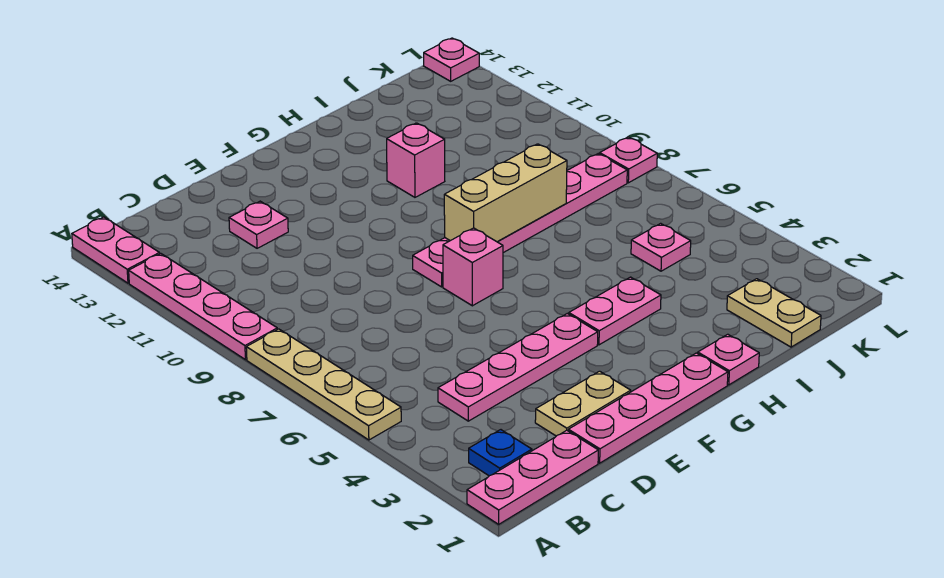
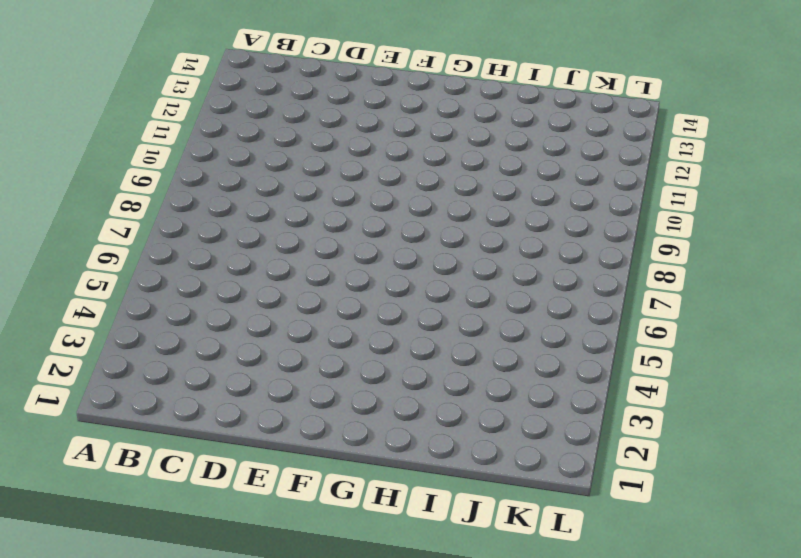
none -> pink plate A1:C1 level 1
none -> tan plate A5:A8 level 1
none -> pink plate A9:A12 level 1

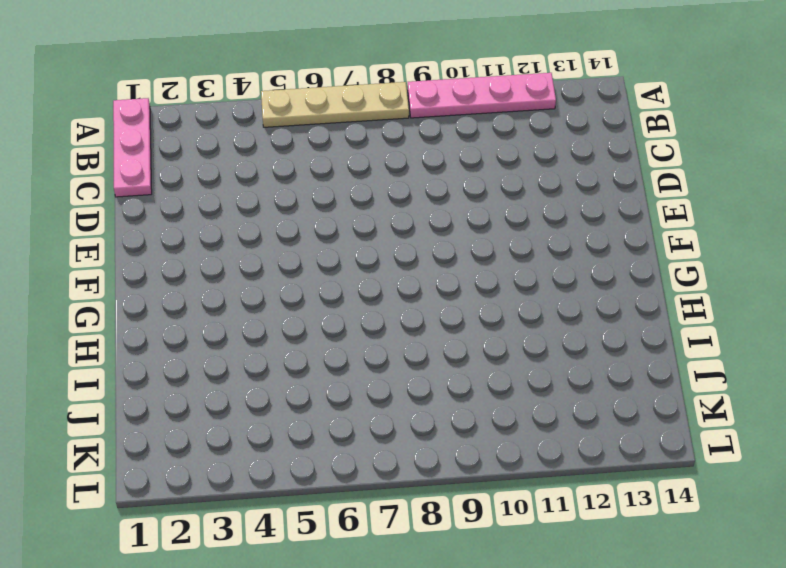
none -> pink plate A13:A14 level 1
none -> blue plate B2 level 1
none -> pink plate C4:F4 level 1

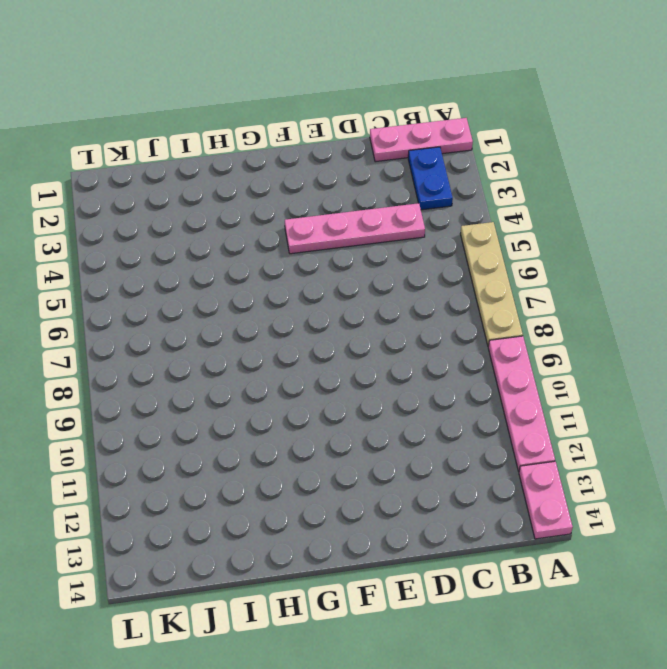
blue plate B2:B3 level 1 -> blue plate B2 level 1
none -> pink plate D1:G1 level 1
none -> tan plate D2:E2 level 1
none -> pink plate D12 level 1

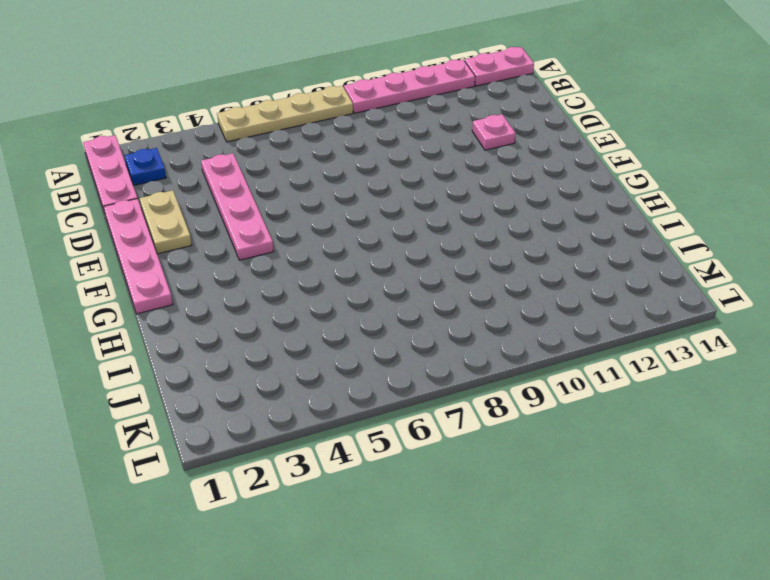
none -> pink brick F7 level 1
none -> pink plate F8:K8 level 1
none -> pink plate G4:H4 level 1

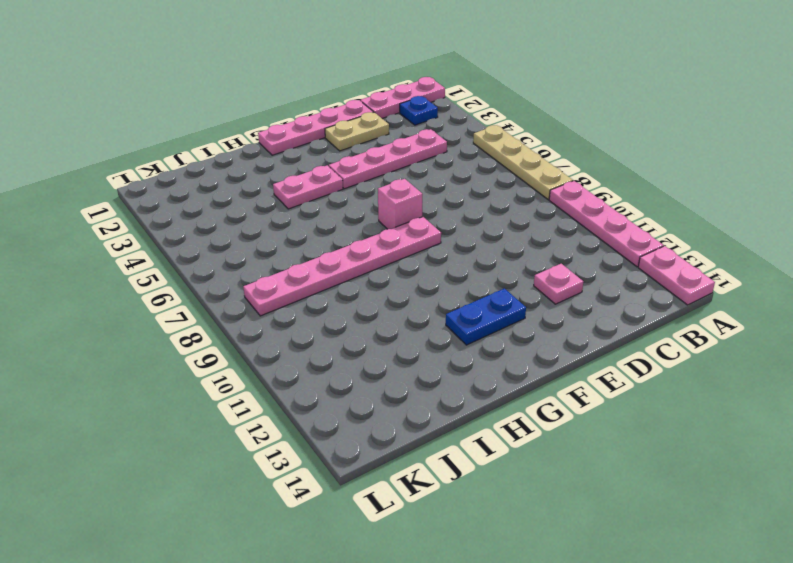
blue plate F12:G12 level 1 -> none
none -> pink plate H1 level 1
none -> pink brick H11 level 1
none -> tan plate J1:J2 level 1

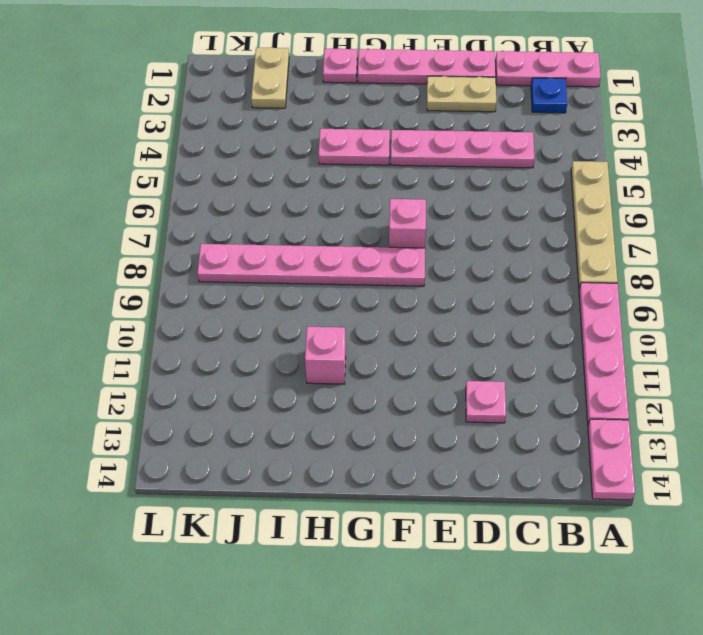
none -> pink plate J5 level 1
none -> pink plate L8 level 1
none -> pink plate L14 level 1

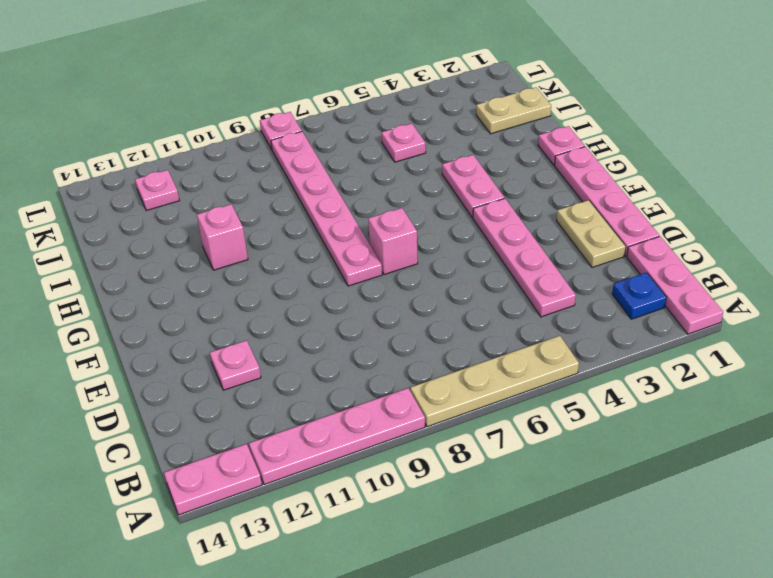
pink plate K12 level 1 -> pink plate L14 level 1
none -> tan brick G8:I8 level 2

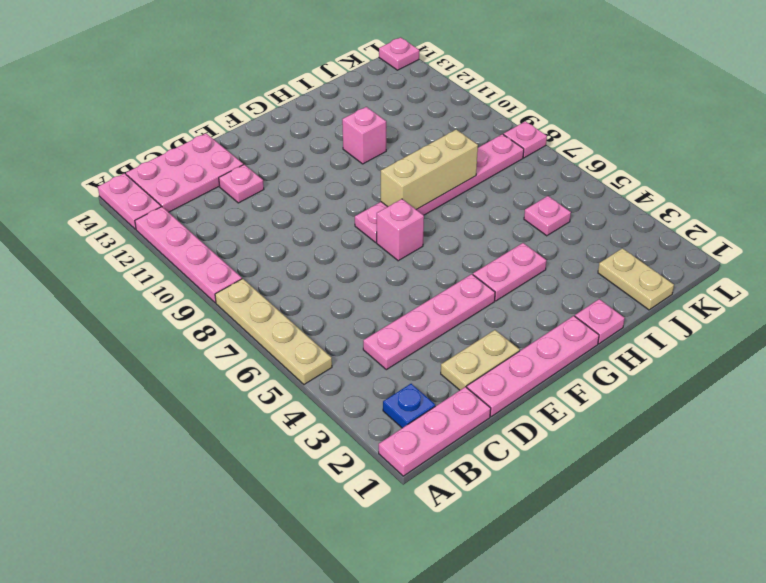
pink plate B13:D14 level 1 -> none

